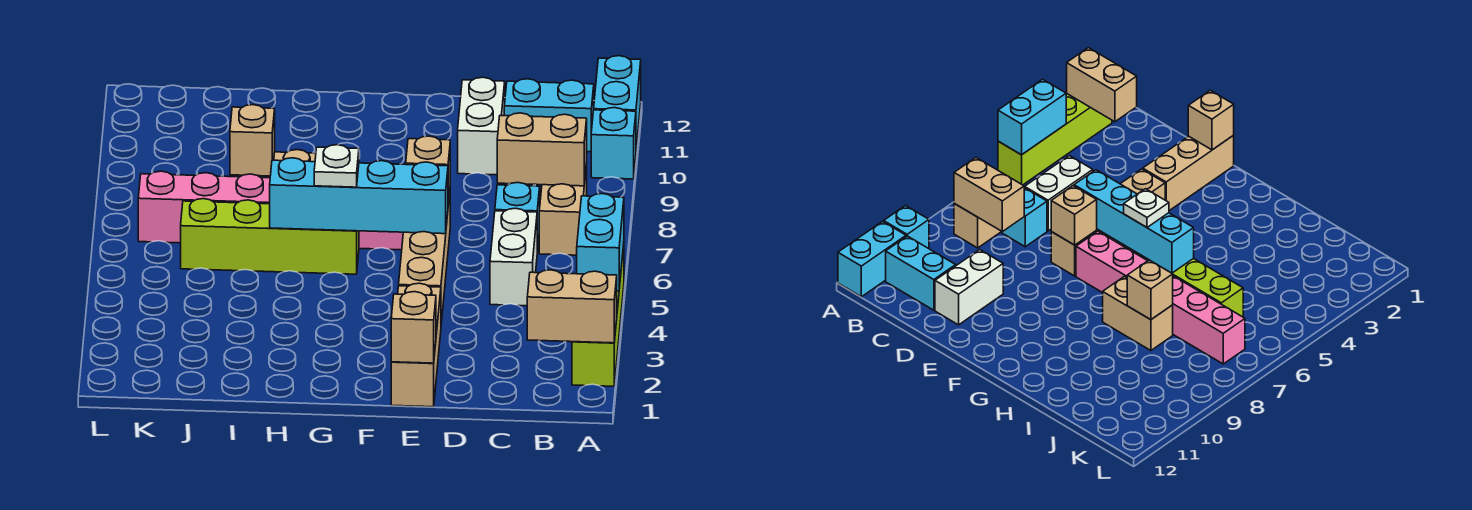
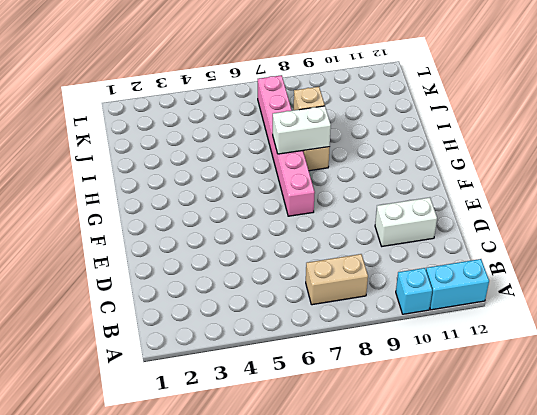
white brick H7:H8 level 2 -> white brick C5:C6 level 1
none -> lime brick A2:A5 level 1
none -> cyan brick B11:C11 level 1
none -> cyan brick C7 level 1

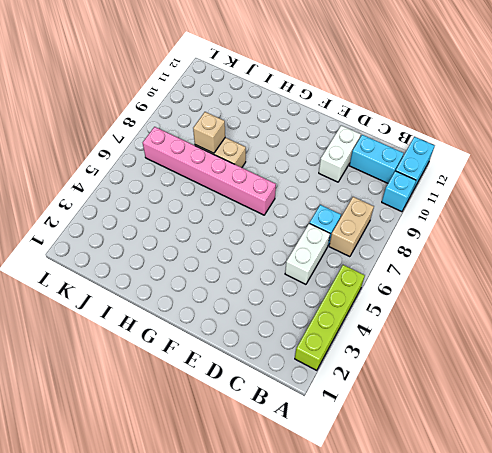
none -> tan brick E1:E3 level 1
none -> tan brick E4:E7 level 1
none -> lime brick G6:J6 level 1

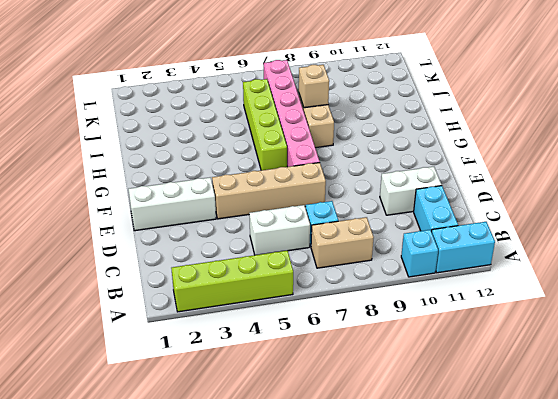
white brick E1:E3 level 1 -> tan brick E1:E3 level 1
none -> tan brick A2:B2 level 2
none -> cyan brick A4:A5 level 2
none -> tan brick B8:C8 level 2

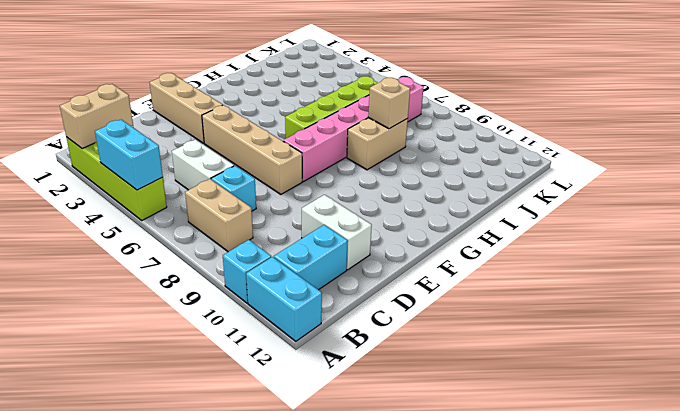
none -> tan brick B8:C8 level 2
none -> tan brick E1 level 2
none -> cyan brick E6:H6 level 2

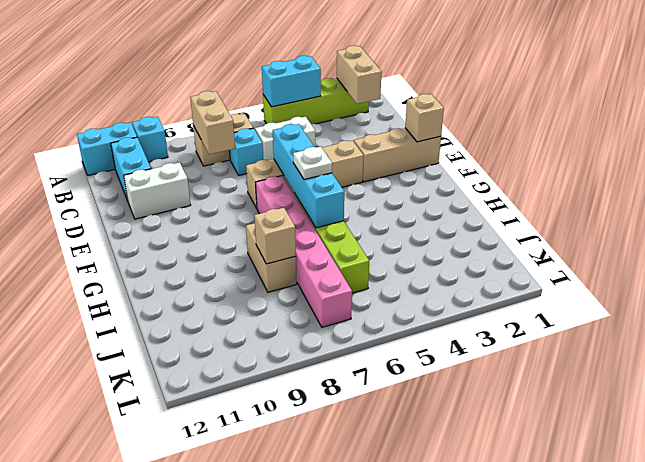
none -> tan brick E7 level 2

